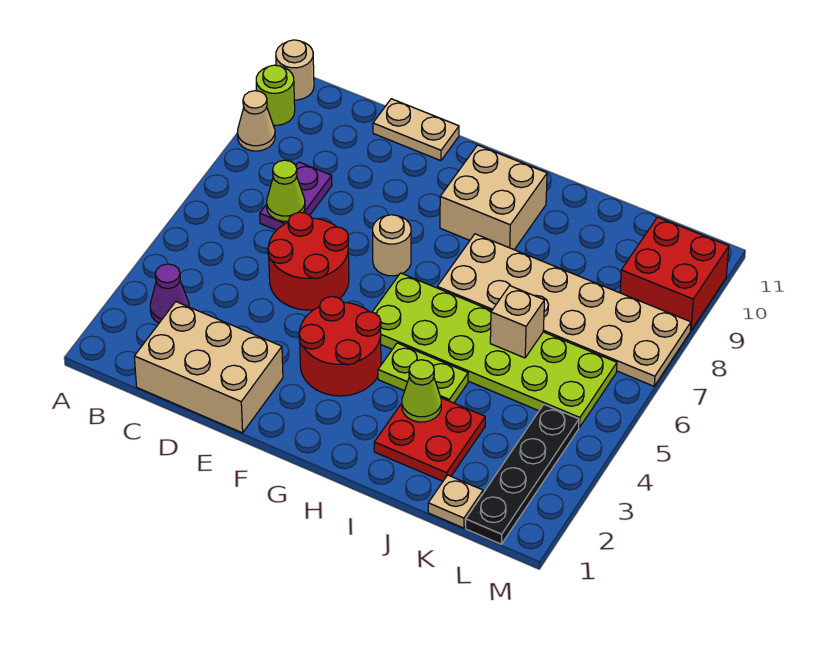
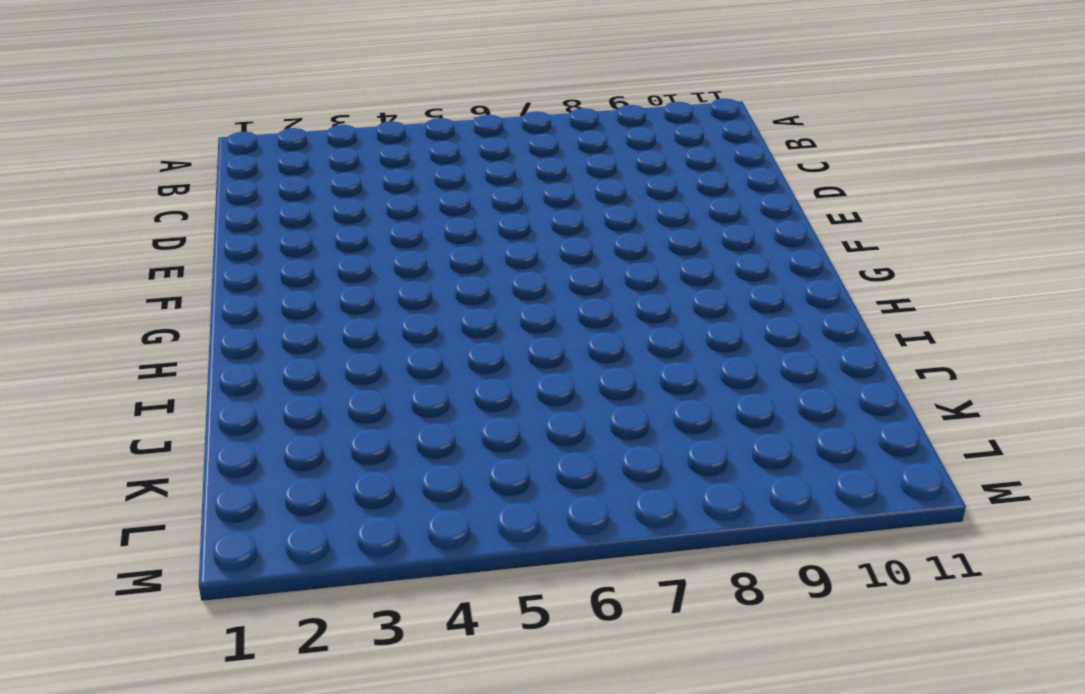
none -> tan cone A9 level 1
none -> lime round brick A10 level 1
none -> tan round brick A11 level 1

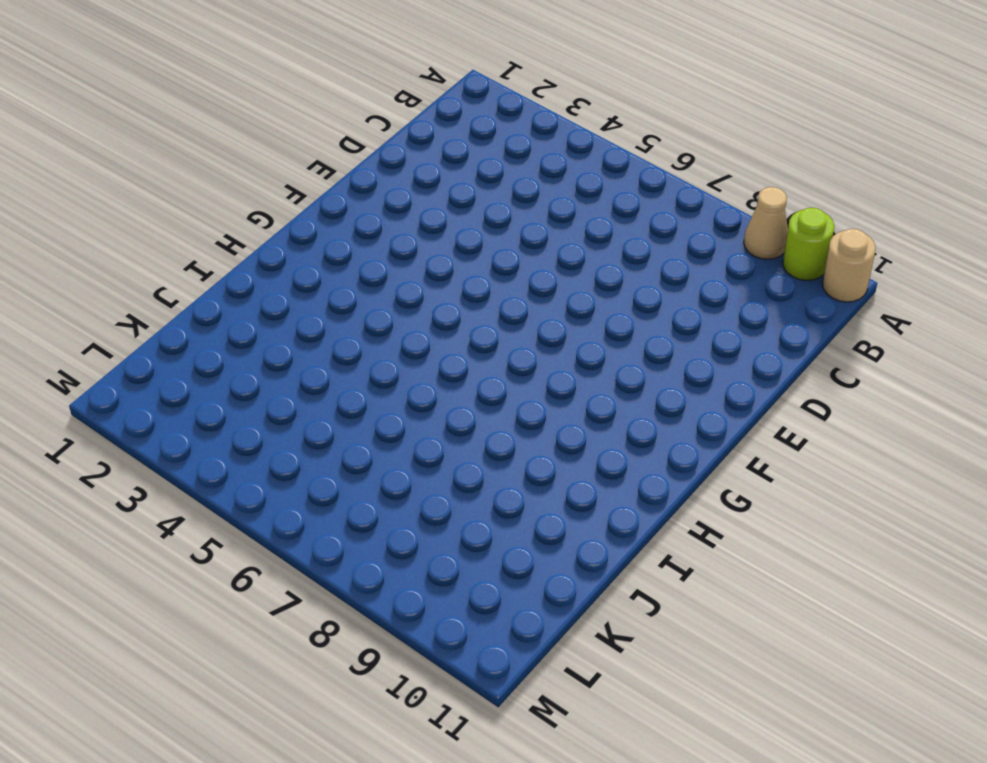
none -> purple cone B3 level 1
none -> tan brick C1:E2 level 1
none -> purple plate C7:C8 level 1

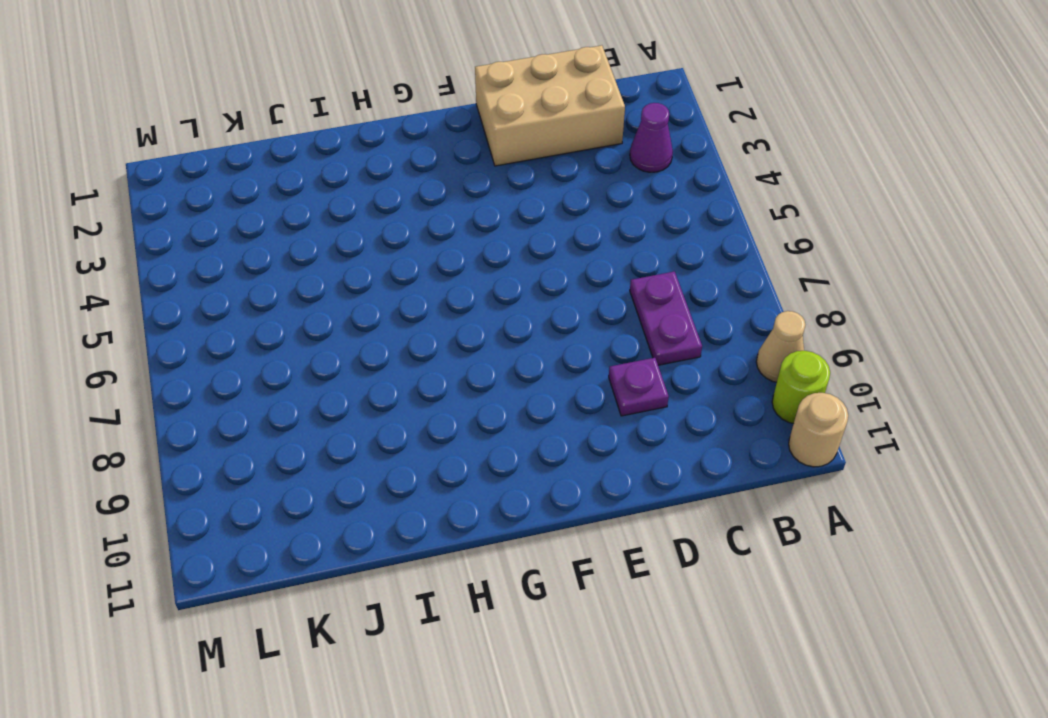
purple plate D9 level 1 -> none
none -> red round brick D5:E6 level 1
none -> tan plate D11:E11 level 1
none -> red round brick F3:G4 level 1

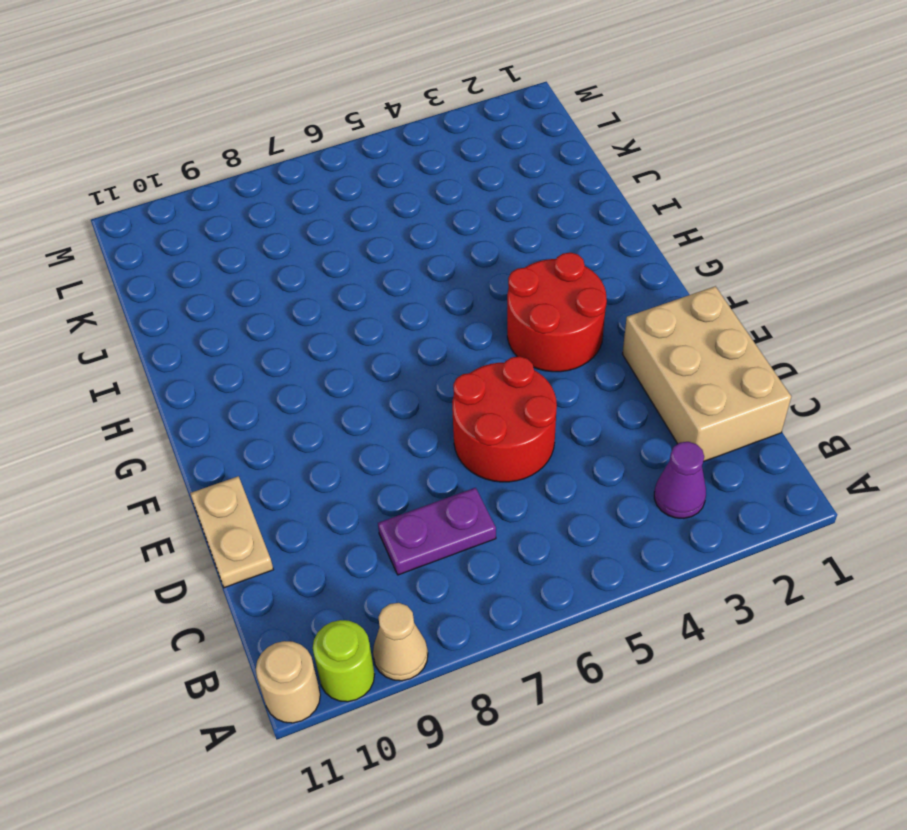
none -> tan round brick F7 level 1
none -> lime plate G5:L6 level 1
none -> tan brick G9:H10 level 1

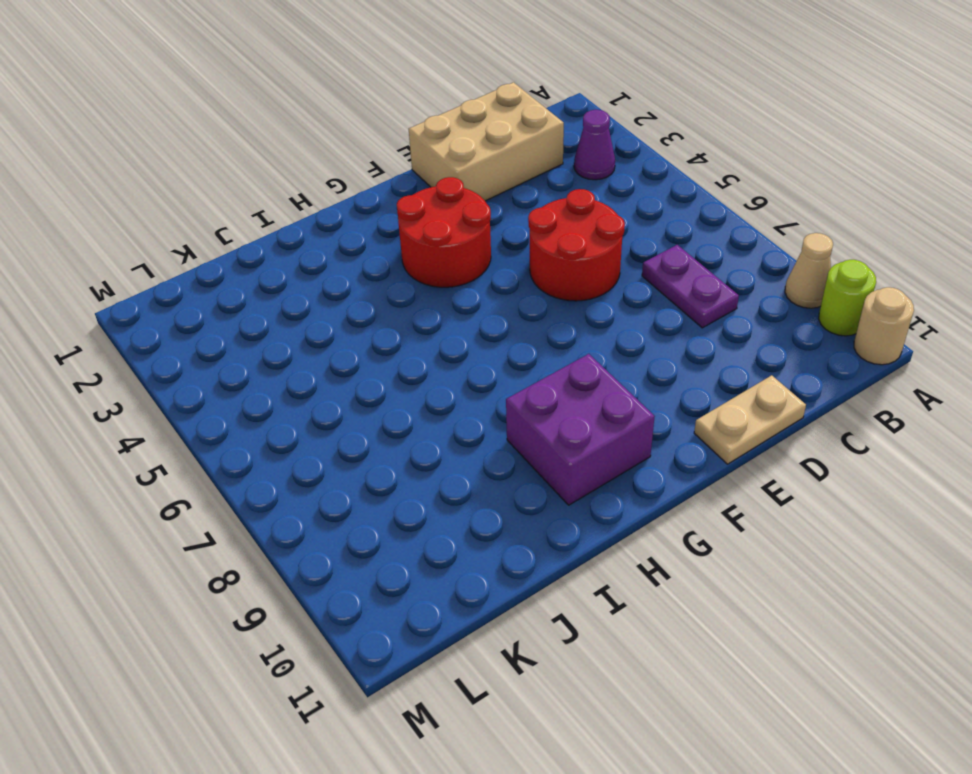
purple brick G9:H10 level 1 -> tan brick G9:H10 level 1
none -> tan round brick F7 level 1
none -> lime plate G5:L6 level 1
none -> lime plate H4:I4 level 1

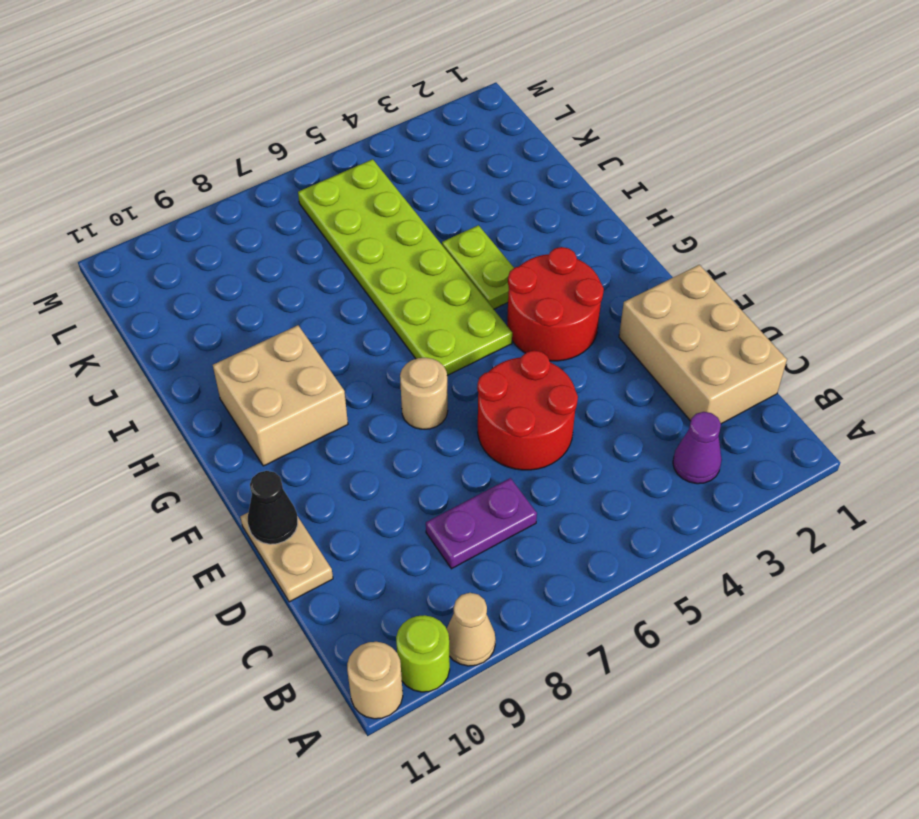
black cone E11 level 2 -> none
none -> tan plate H7:M8 level 1
none -> red plate I2:J3 level 1
none -> tan plate K1 level 1

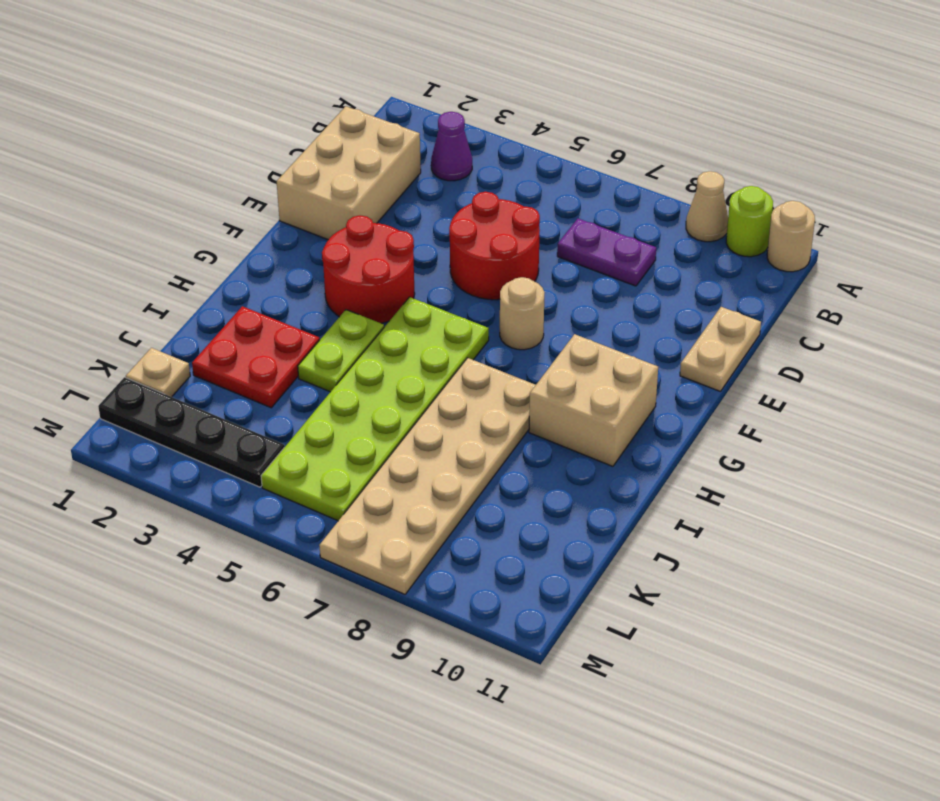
none -> red brick L9:M10 level 1
none -> lime cone C7 level 2
none -> lime cone I3 level 2

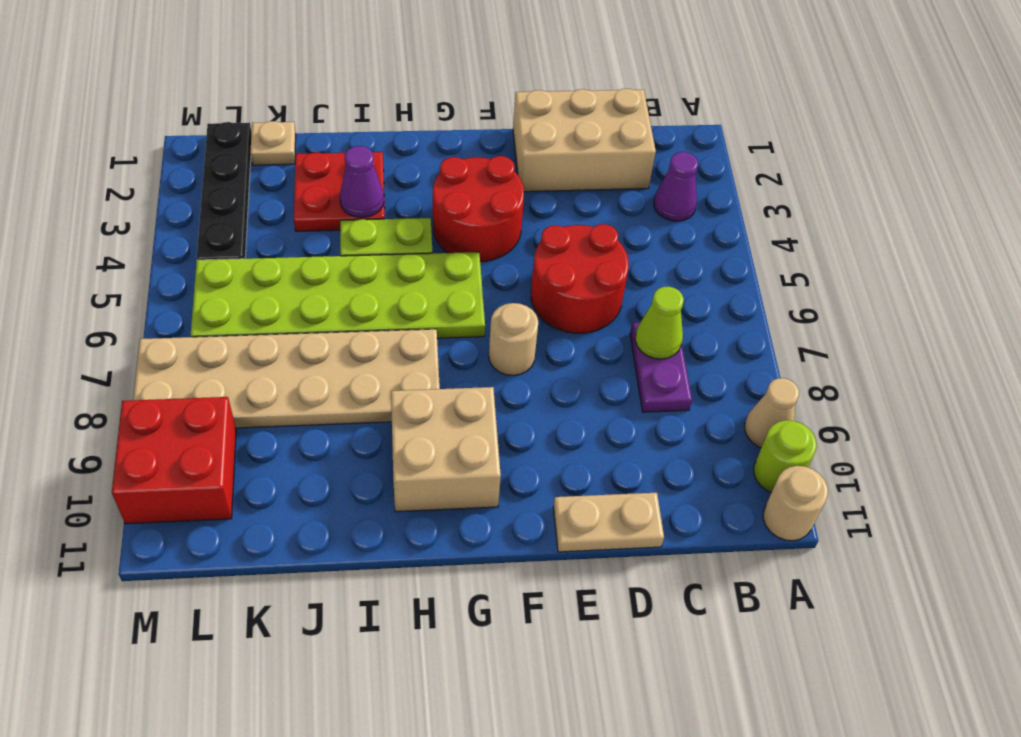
purple cone I3 level 2 -> lime cone I3 level 2
none -> tan brick J6 level 2

